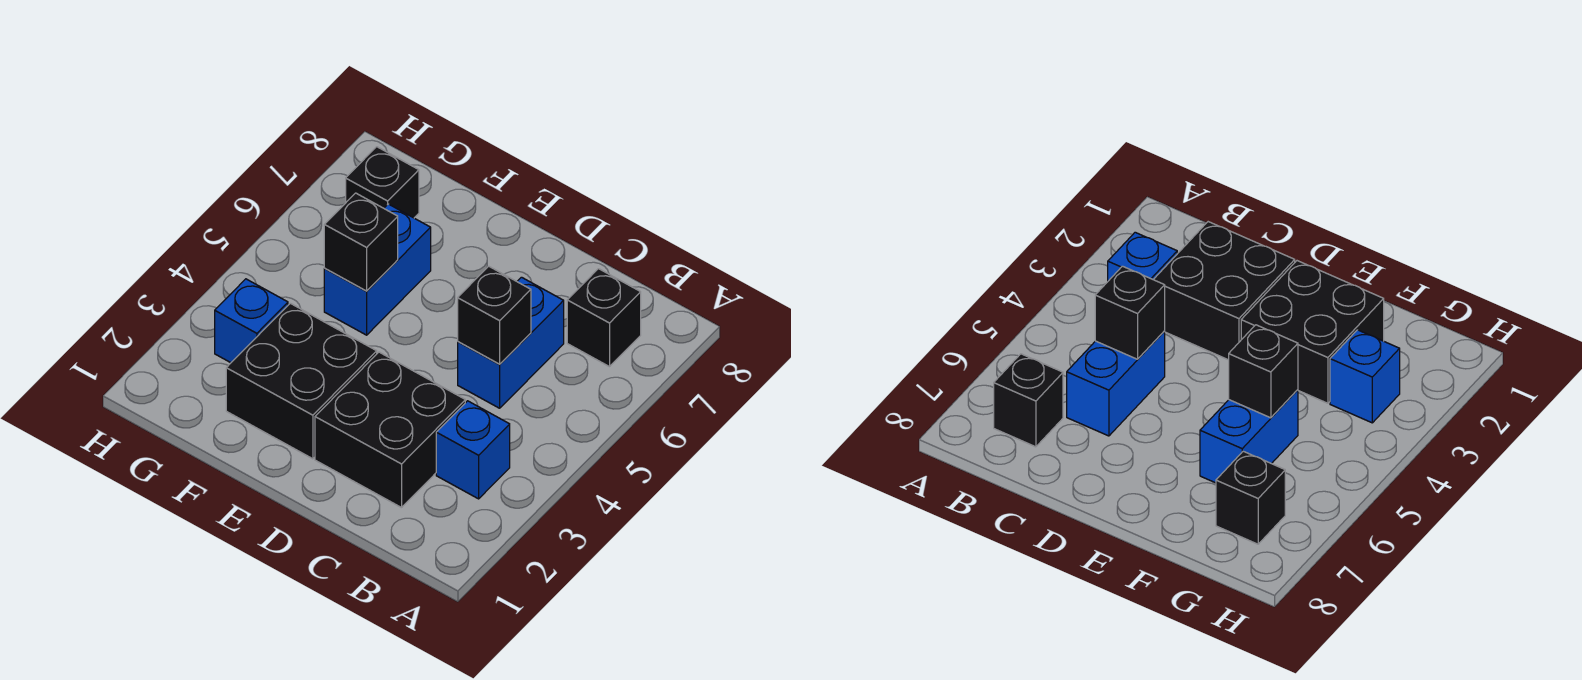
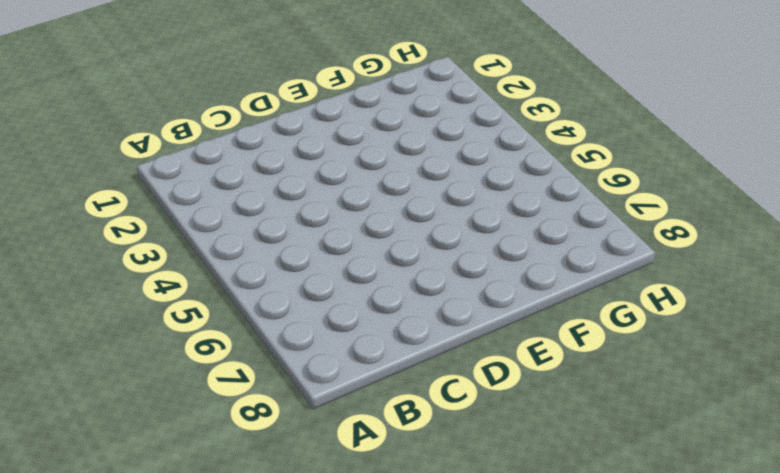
none -> blue brick B3 level 1
none -> black brick B7 level 1

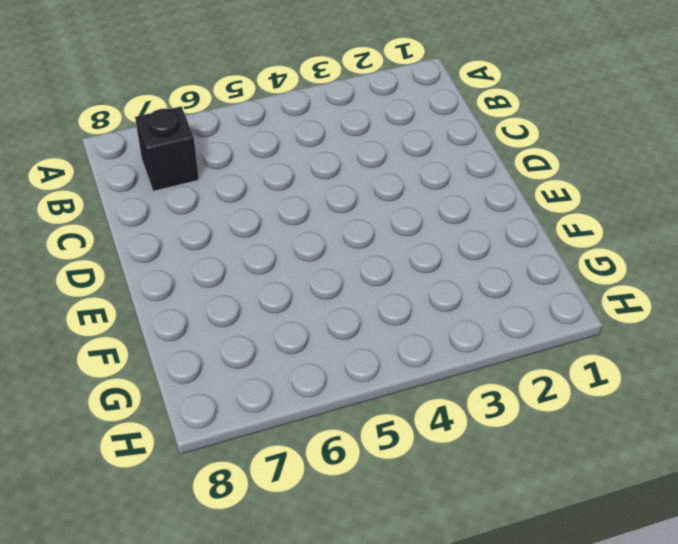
none -> blue brick B3 level 1
none -> black brick C2:D3 level 1

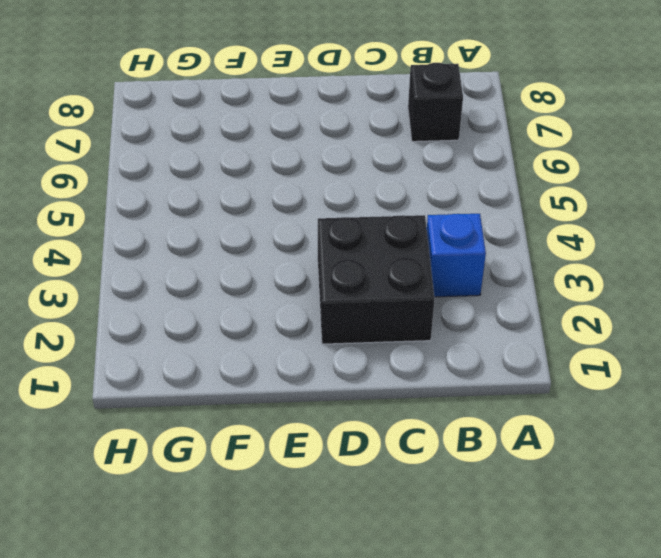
none -> blue brick C5:C6 level 1
none -> black brick E2:F3 level 1

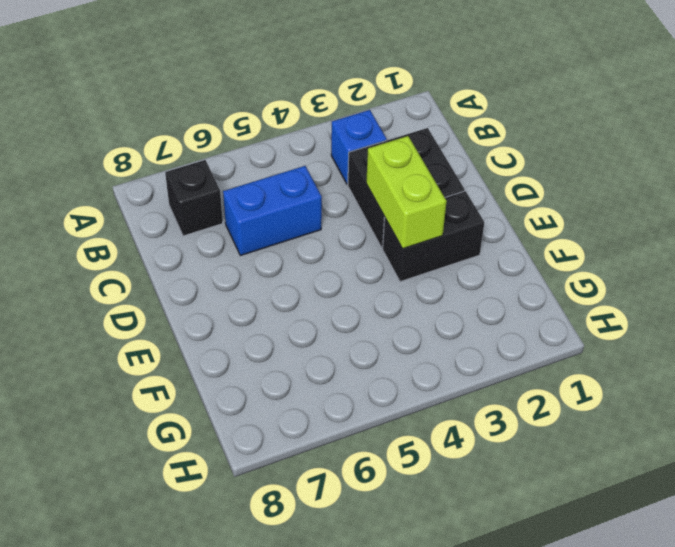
lime brick D3:E3 level 2 -> none
black brick E2:E3 level 1 -> black brick E2:F3 level 1
none -> blue brick F5:F6 level 1
none -> blue brick G3 level 1

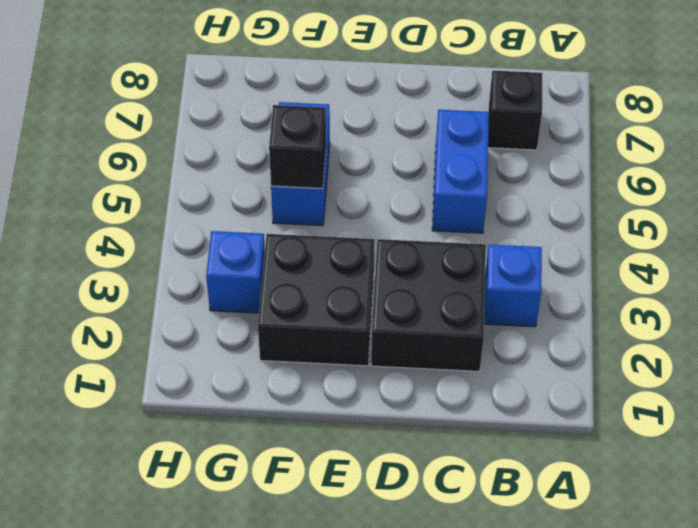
none -> black brick G7 level 1
none -> black brick C5 level 2

